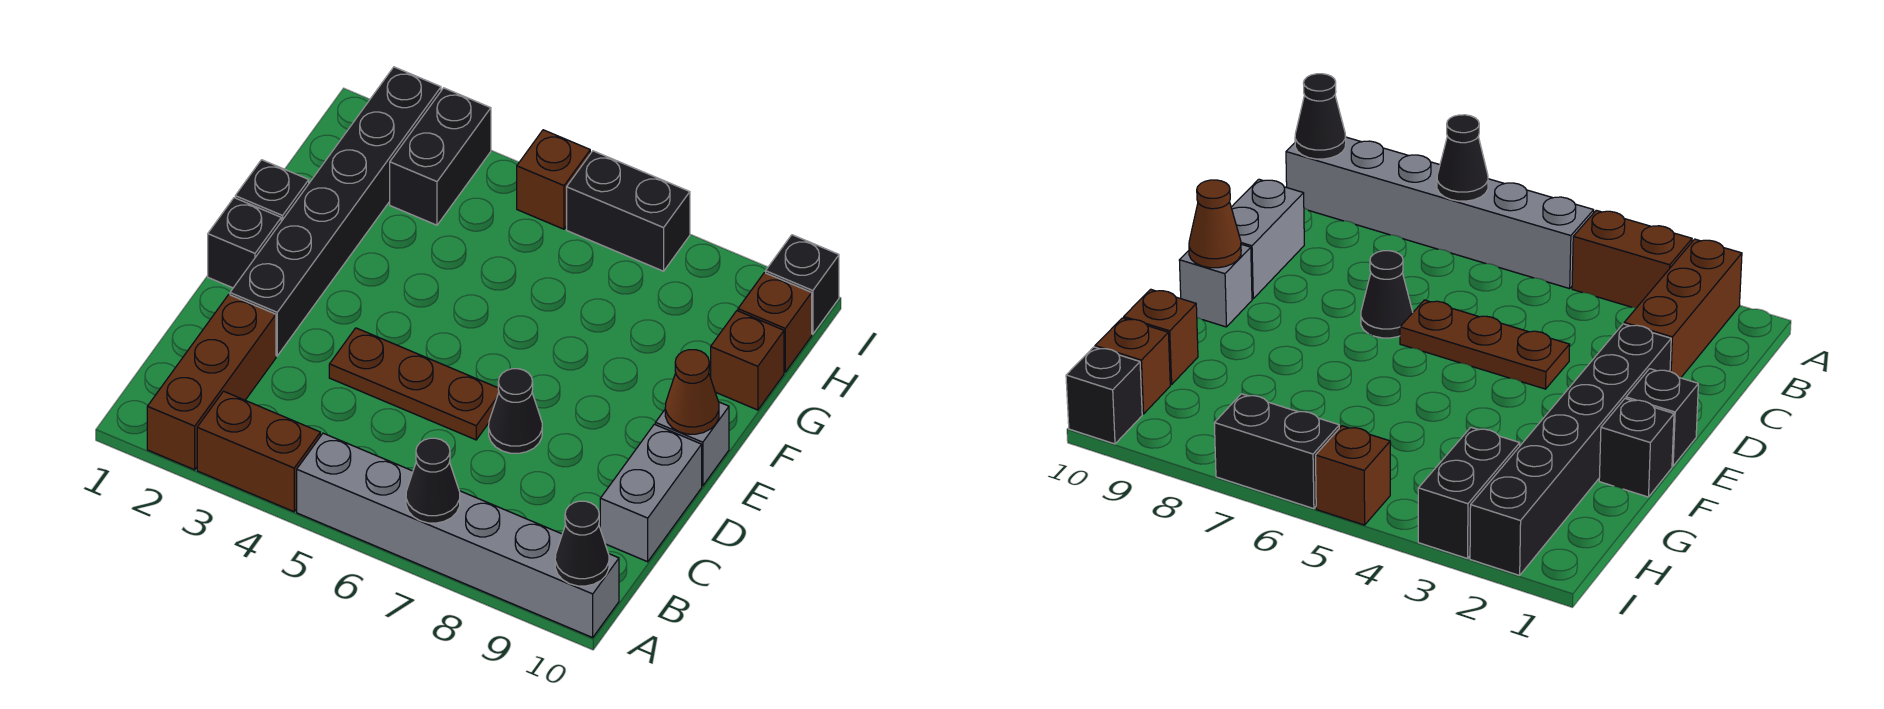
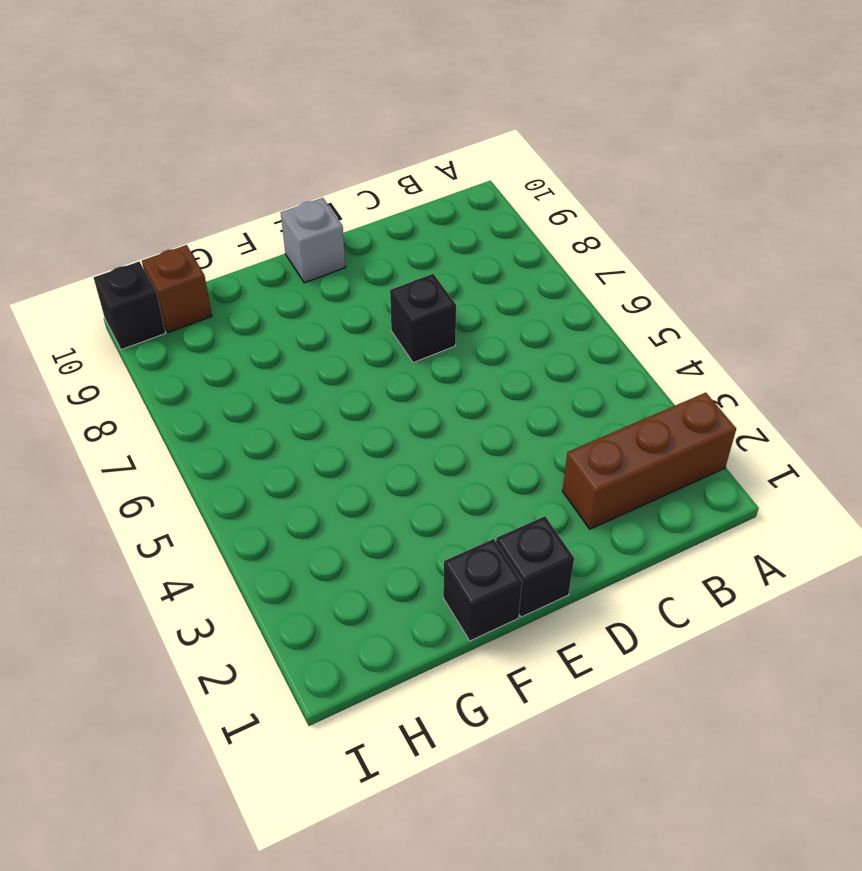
black brick D7 level 1 -> black cone D7 level 1
none -> brown brick A3:A4 level 1
none -> grey brick A5:A10 level 1
none -> grey brick C10:D10 level 1

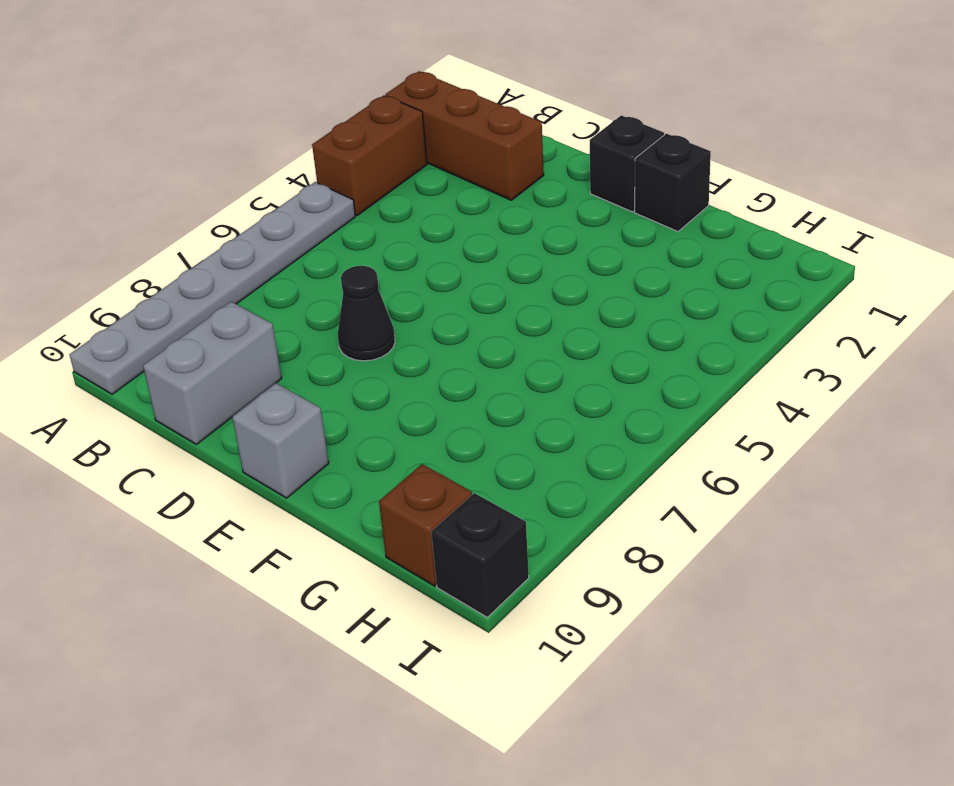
grey plate A5:A10 level 1 -> grey brick A5:A10 level 1
grey brick C9:C10 level 1 -> grey brick C10:D10 level 1
none -> black brick D2:I2 level 1
none -> brown plate D4:D6 level 1
none -> brown brick G10 level 1

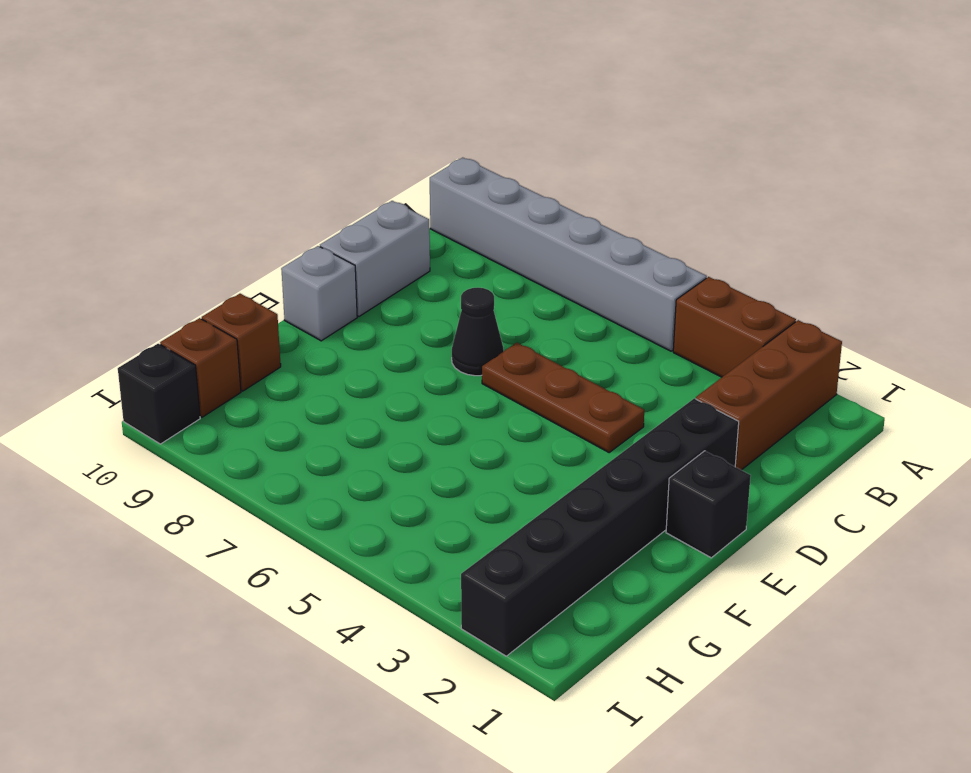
none -> black brick F1 level 1
none -> black brick H3:I3 level 1
none -> brown brick I5 level 1

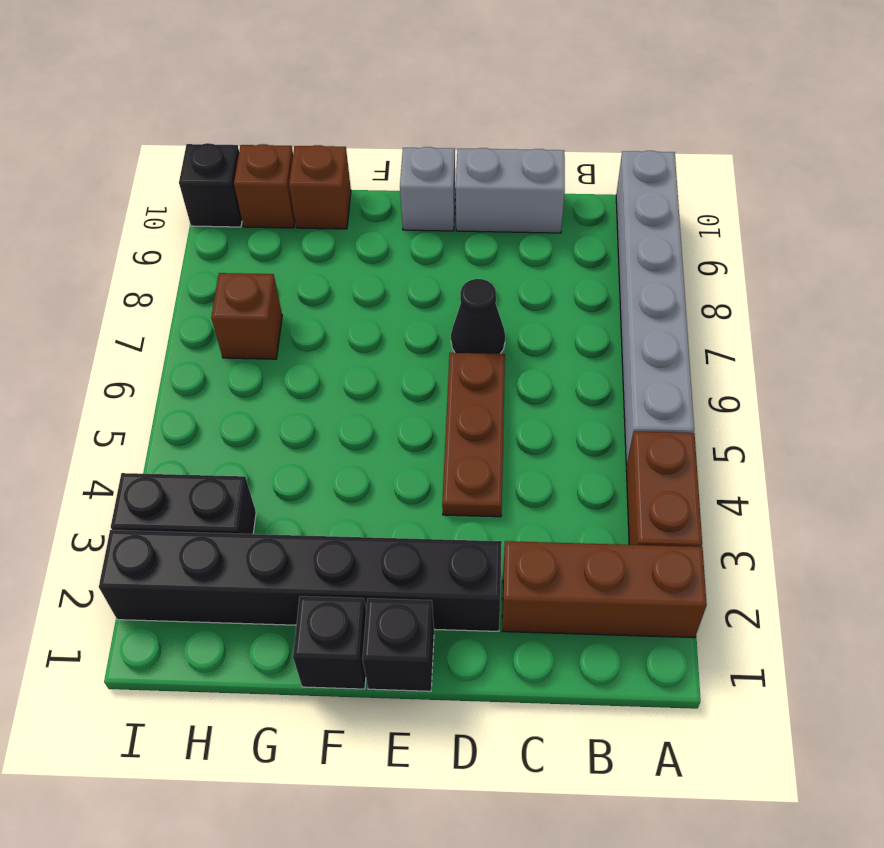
brown brick H7 level 1 -> brown brick I5 level 1
none -> black brick I6:I7 level 1
none -> black cone A7 level 2
none -> black cone A10 level 2

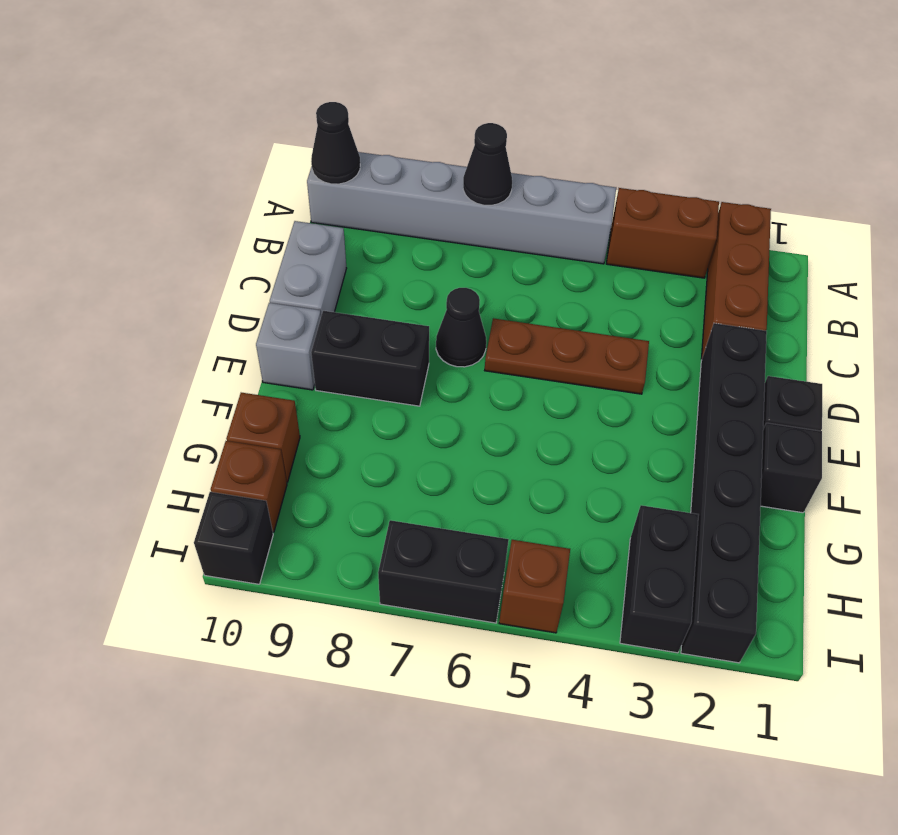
black brick E8:E9 level 1 -> none
none -> brown cone E10 level 2

